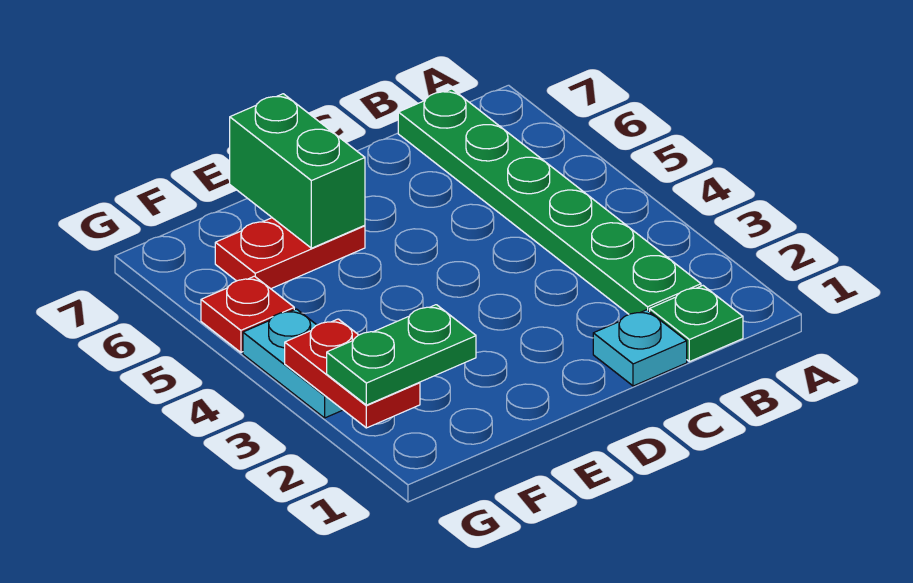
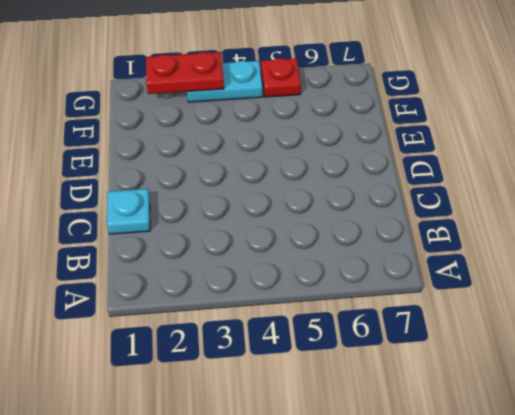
none -> green plate B1 level 1
none -> green plate B2:B7 level 1

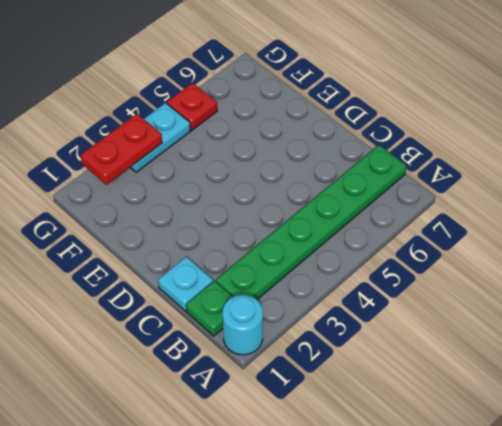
cyan round brick A1 level 1 -> none
none -> red plate E6:F6 level 1
none -> green brick E6:E7 level 2

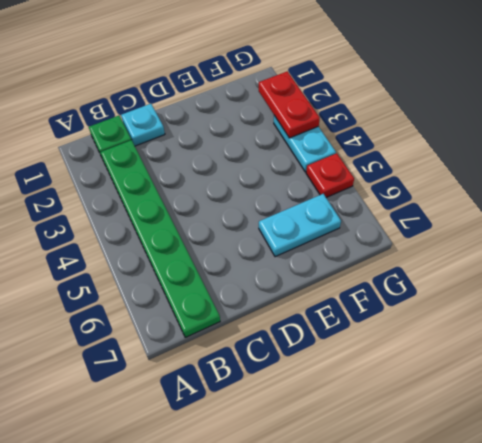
cyan plate E6:F6 level 1 -> red plate E6:F6 level 1
none -> green brick E6:E7 level 2
none -> green plate F2:G2 level 3

